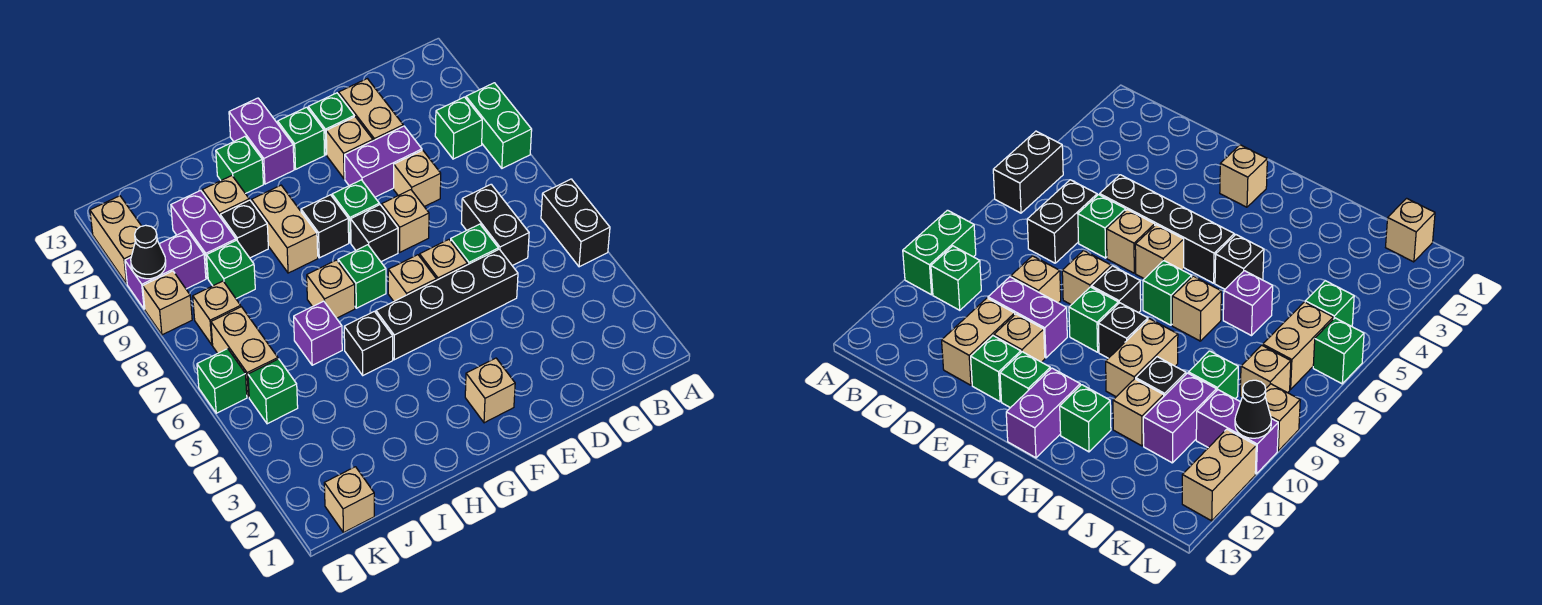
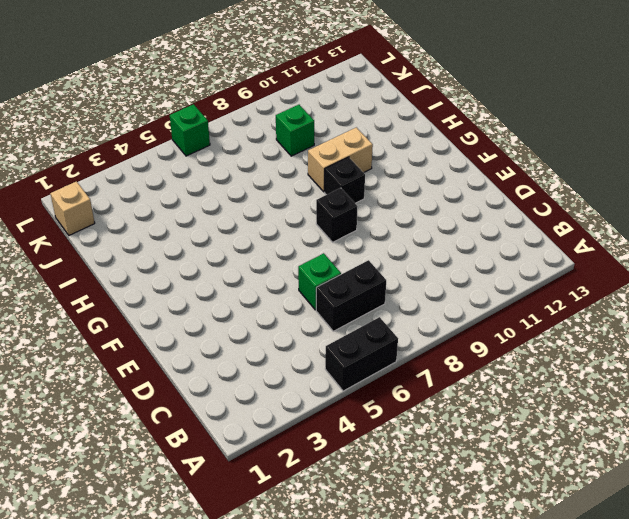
none -> green brick A9:A10 level 1
none -> green brick B10 level 1
none -> black brick D5:G5 level 1
none -> tan brick D9 level 1

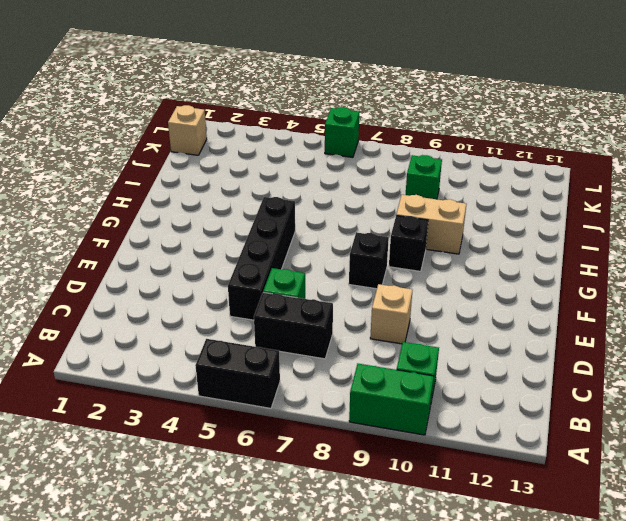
none -> purple brick D10:E10 level 1
none -> tan brick D11:D12 level 1
none -> tan brick E6 level 1
none -> tan brick E8 level 1

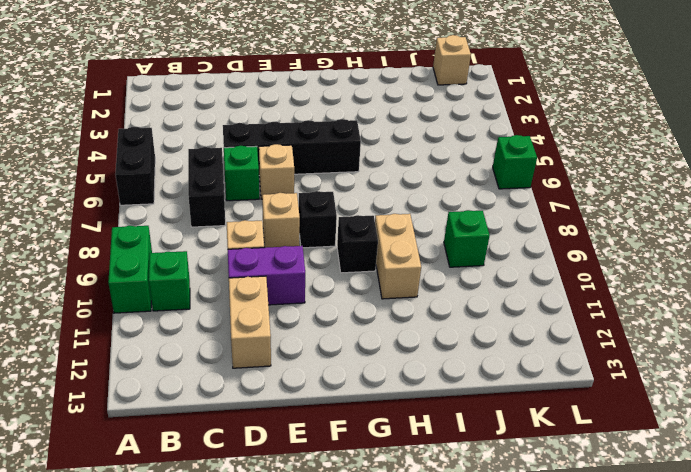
none -> tan brick E11 level 1
none -> green brick E12 level 1
none -> tan brick F2 level 1
none -> tan brick F6 level 1

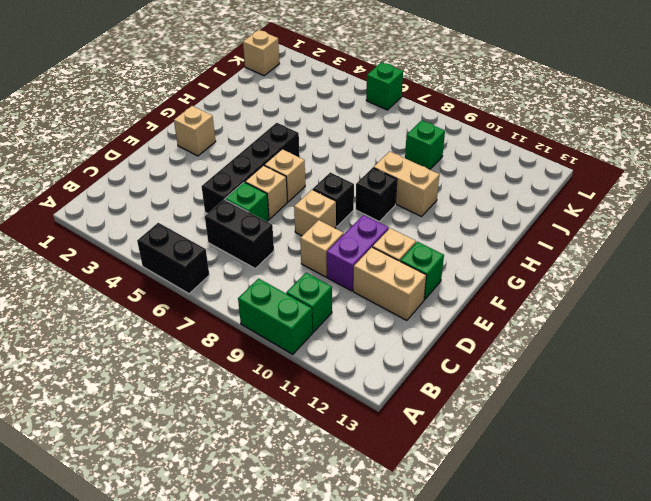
none -> green brick F9 level 1
none -> green brick F12 level 1
none -> green brick G7 level 1
none -> purple brick G12:G13 level 1

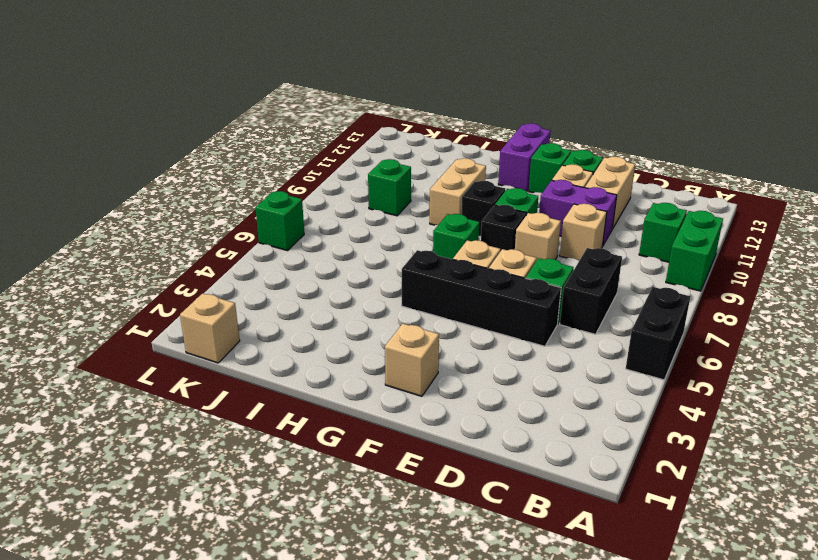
none -> black brick H5 level 1
none -> tan brick H7 level 1
none -> green brick H12 level 1
none -> purple brick I6 level 1

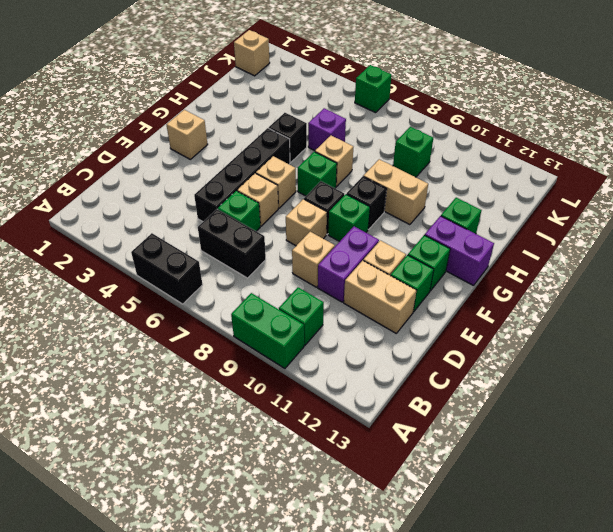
none -> black brick I10 level 1
none -> tan brick I11 level 1
none -> purple brick J10:J11 level 1
none -> green brick K5 level 1

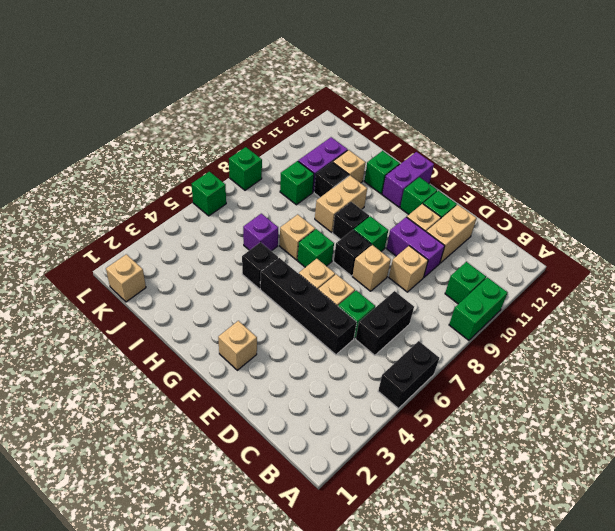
green brick L8 level 1 -> green brick K5 level 1
none -> tan brick K6:K7 level 1
none -> tan brick K8 level 1
none -> purple brick K10:L10 level 1
none -> tan brick L9 level 1

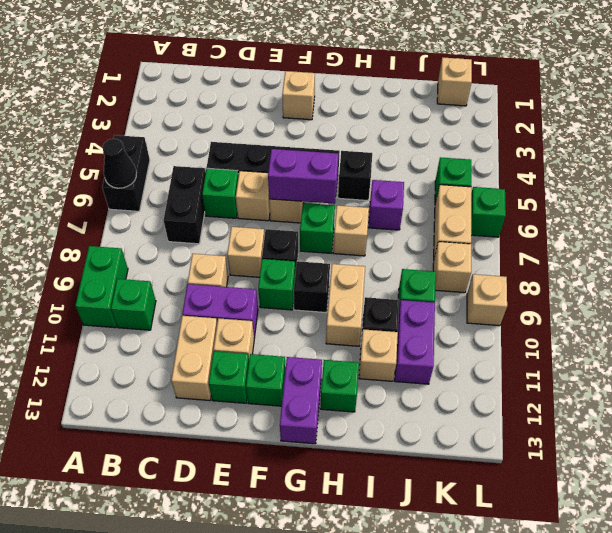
black cone A6 level 2 -> black cone L10 level 2
purple brick F6:G6 level 2 -> purple brick K10:L10 level 1
none -> tan brick L11:L12 level 1

